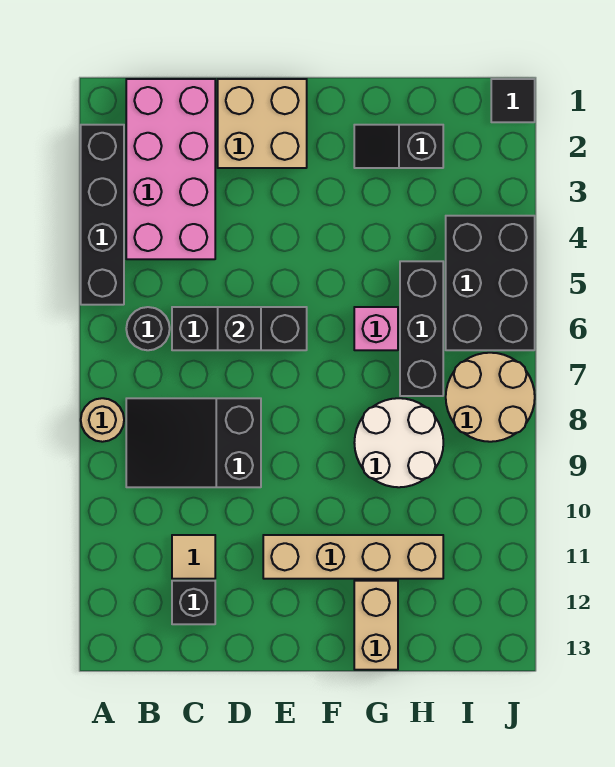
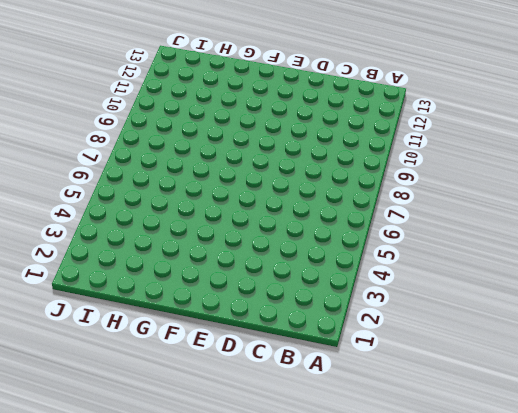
none -> black brick A2:A5 level 1
none -> tan round brick A8 level 1
none -> pink brick B1:C4 level 1

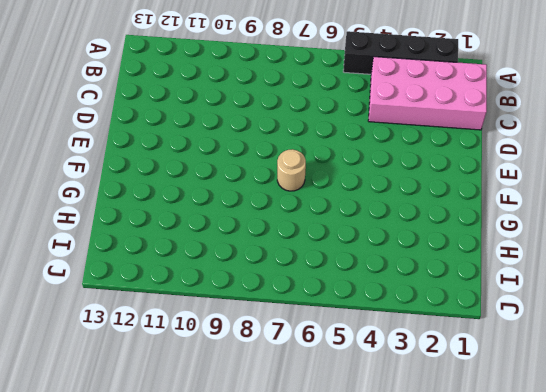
tan round brick F7 level 1 -> tan round brick A8 level 1
none -> black round brick B6 level 1
none -> black slope B8:D9 level 1 top D
none -> black brick C6:E6 level 1

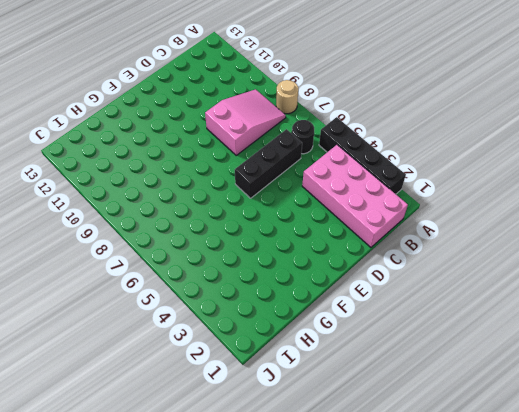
pink slope B8:D9 level 1 top D -> black slope B8:D9 level 1 top D
none -> tan tile C11 level 1
none -> black brick C12 level 1
none -> tan brick D1:E2 level 1

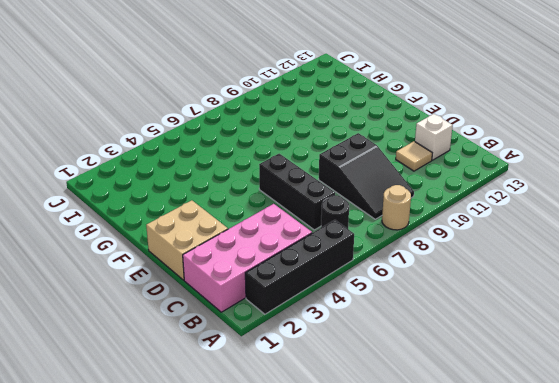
white brick C12 level 1 -> black brick C12 level 1
none -> tan brick E11:H11 level 1
none -> black slope G2:H2 level 1 top H
none -> pink brick G6 level 1

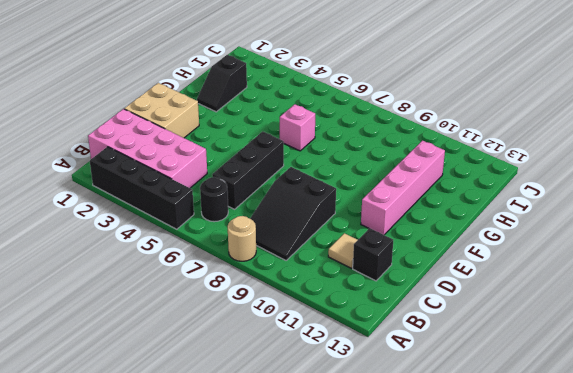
pink brick E11:H11 level 1 -> tan brick E11:H11 level 1
none -> white round brick G8:H9 level 1
none -> tan brick G12:G13 level 1
none -> black brick H5:H7 level 1

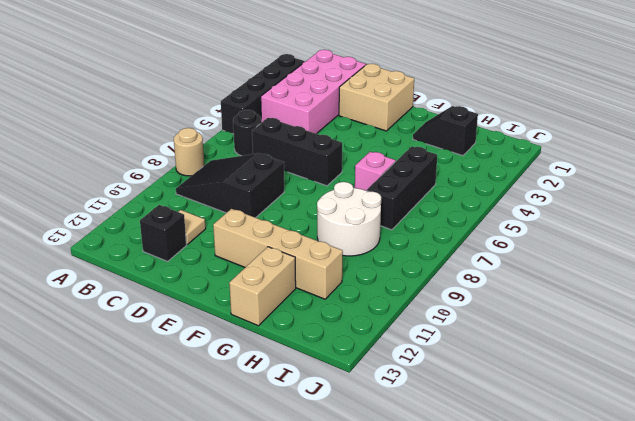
none -> black brick I4:J6 level 1
none -> tan round brick I7:J8 level 1
none -> black tile J1 level 1

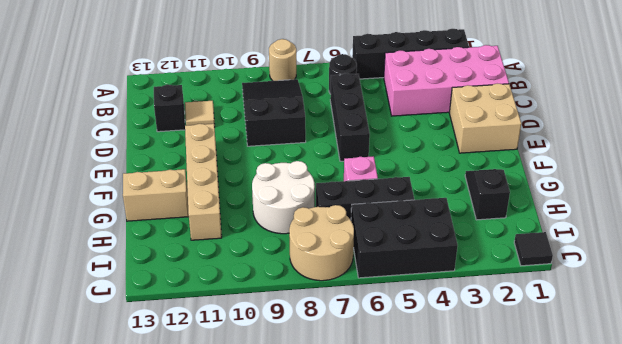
none -> black brick D6 level 2

